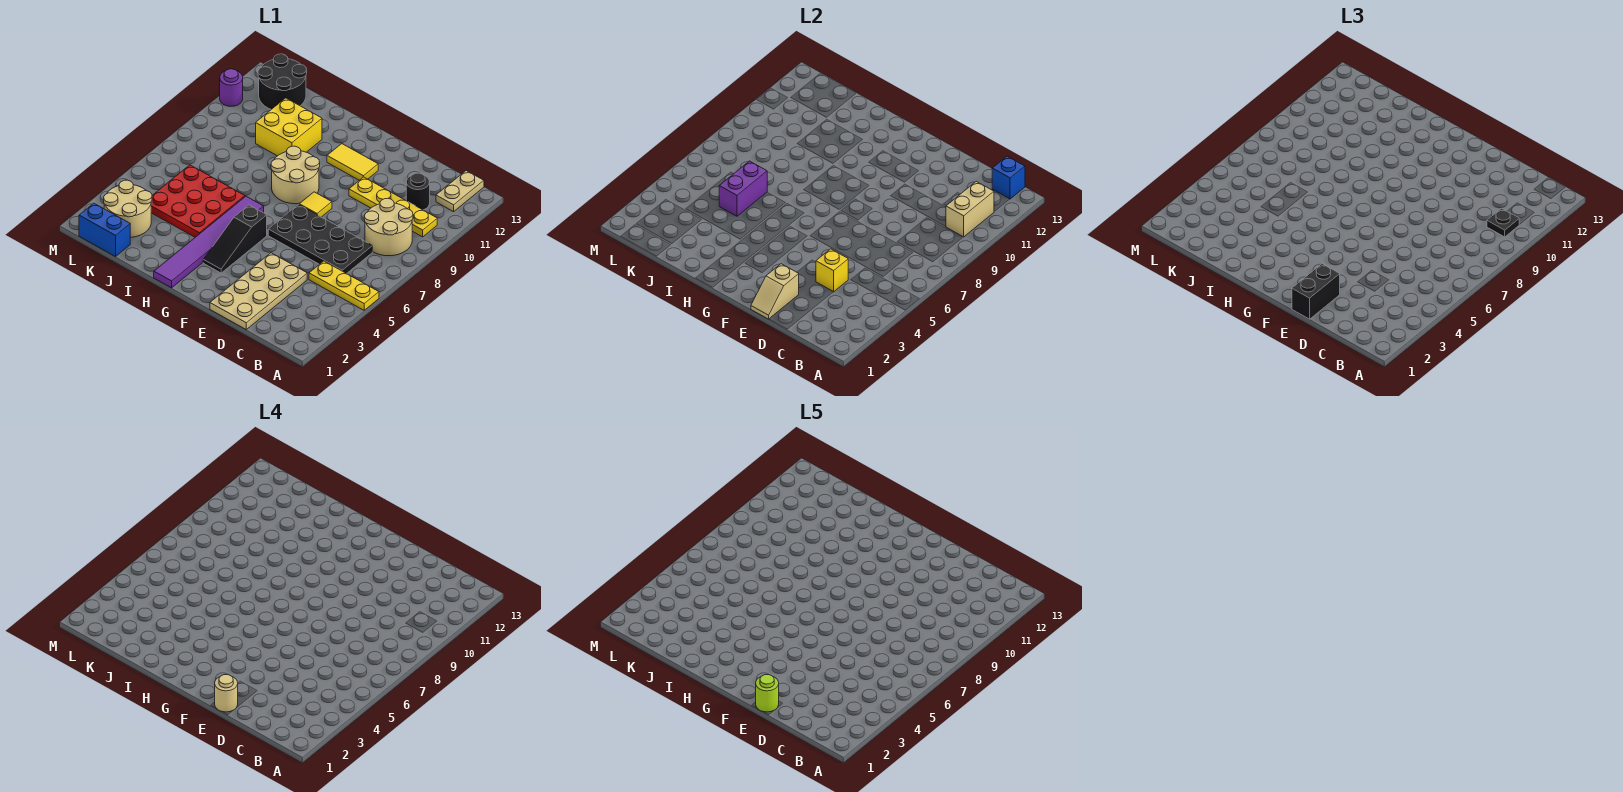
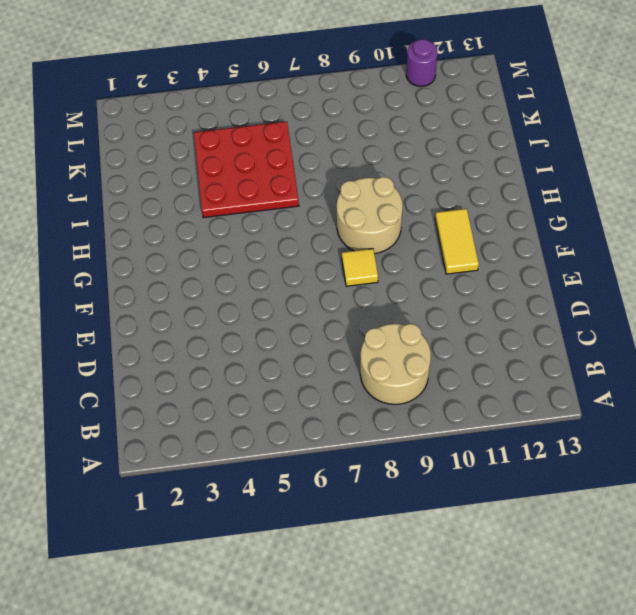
none -> yellow plate A5:C5 level 1
none -> yellow plate B10:E10 level 1
none -> tan plate B12:B13 level 1

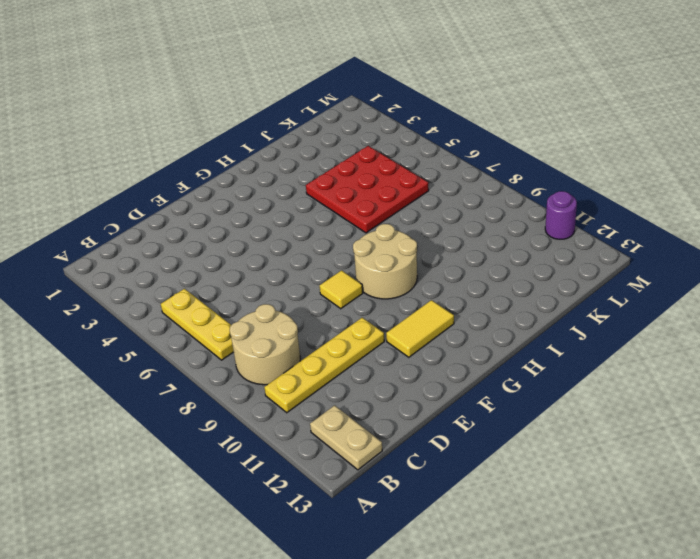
yellow plate B5:B7 level 1 -> yellow plate A5:C5 level 1
none -> black plate C6:F7 level 1
none -> black round brick C11 level 1
none -> tan plate D1:E4 level 1

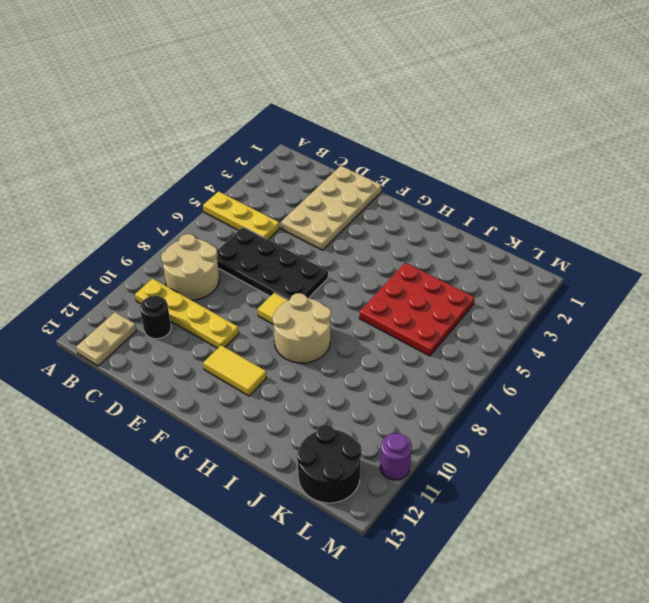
none -> black slope G3:G5 level 1 top 5
none -> purple tile H1:H6 level 1
none -> yellow brick I10:J11 level 1

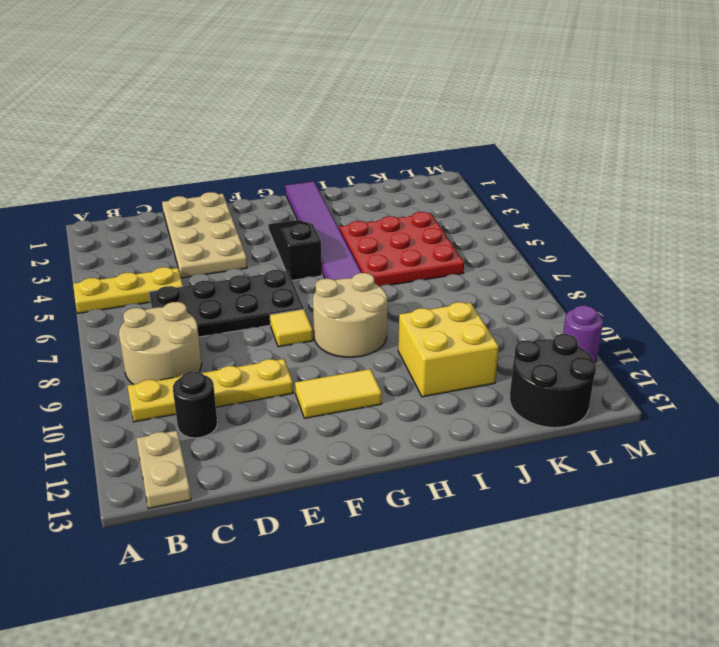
none -> blue brick K1:L1 level 1
none -> tan round brick K2:L3 level 1
none -> tan brick B10:B11 level 2

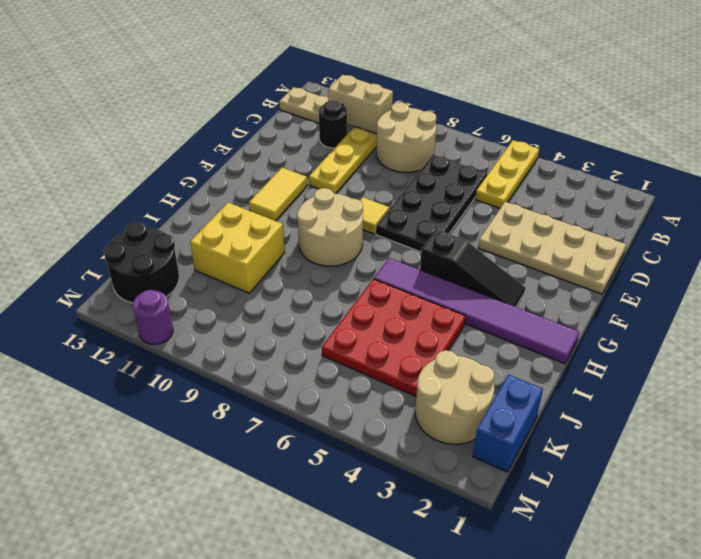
none -> blue brick B13 level 2
none -> yellow brick D4 level 2
none -> tan slope E1:E2 level 2 top 2

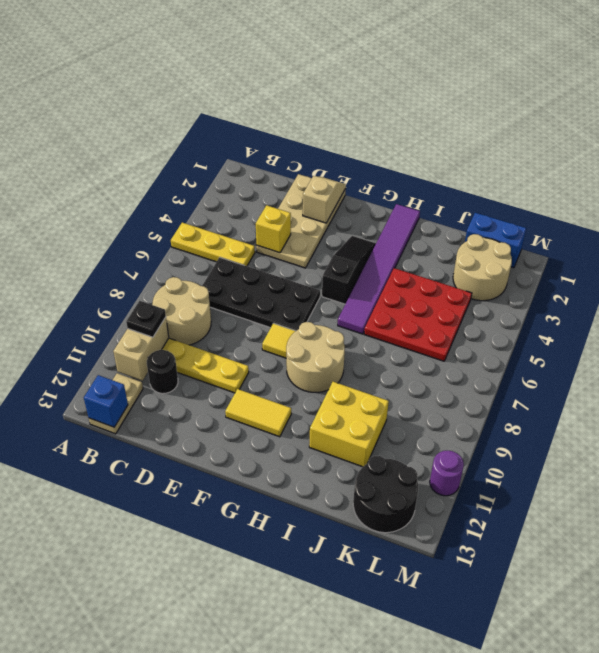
none -> purple brick J5:J6 level 2
none -> black brick E1:E2 level 3
none -> tan round brick E1 level 4

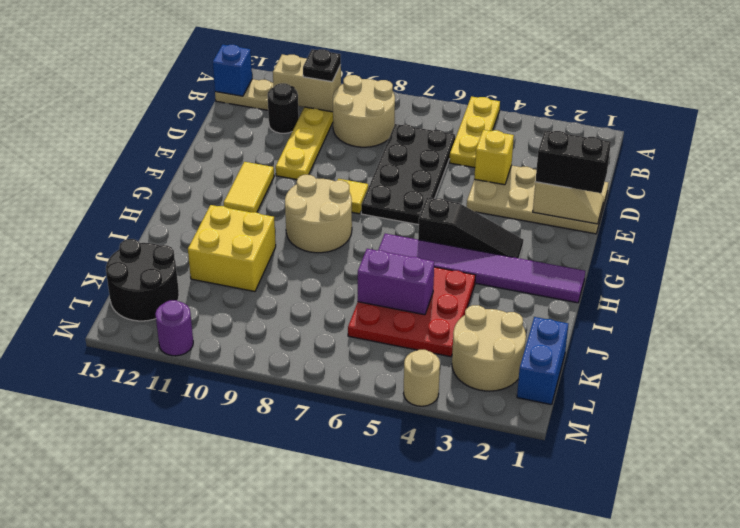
tan round brick M4 level 1 -> tan round brick E1 level 4
none -> lime round brick E1 level 5

